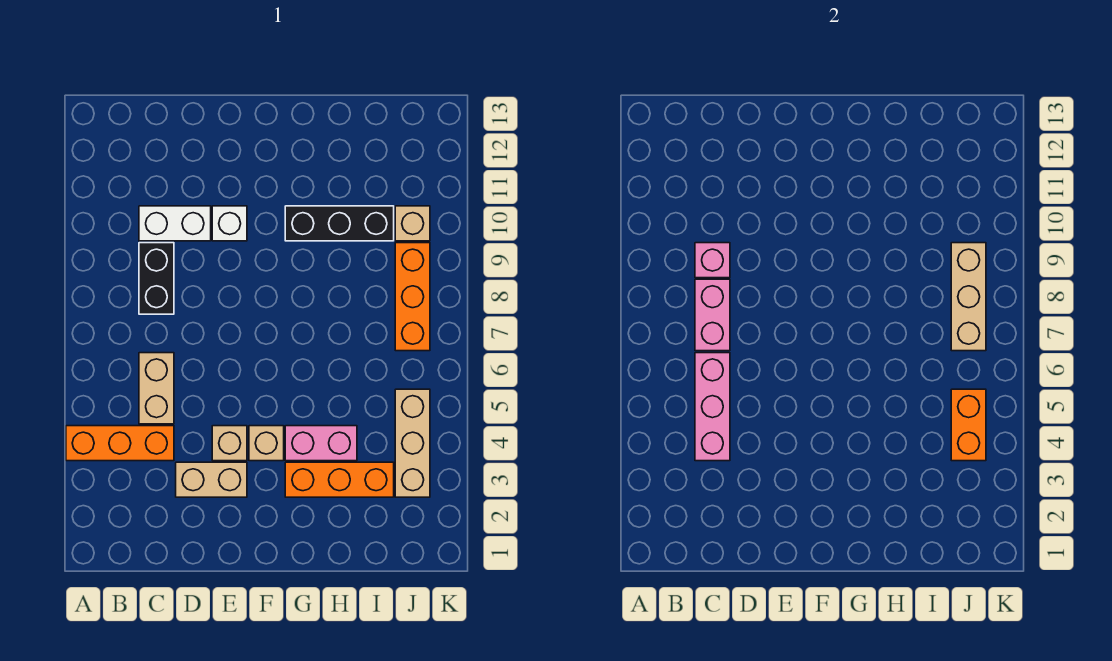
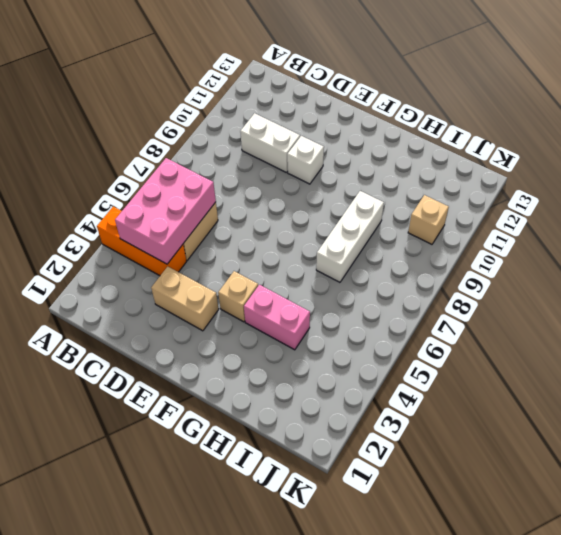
pink brick B4:C6 level 2 -> pink brick C4:C6 level 2
white brick H7:H9 level 1 -> none
none -> black brick C8:C9 level 1
none -> tan brick E4 level 1
none -> orange brick G3:I3 level 1

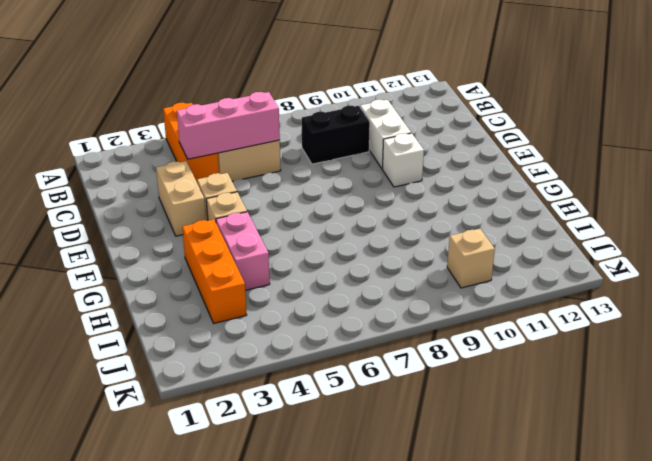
none -> black brick G10:I10 level 1
none -> tan brick J3:J5 level 1
none -> orange brick J7:J9 level 1

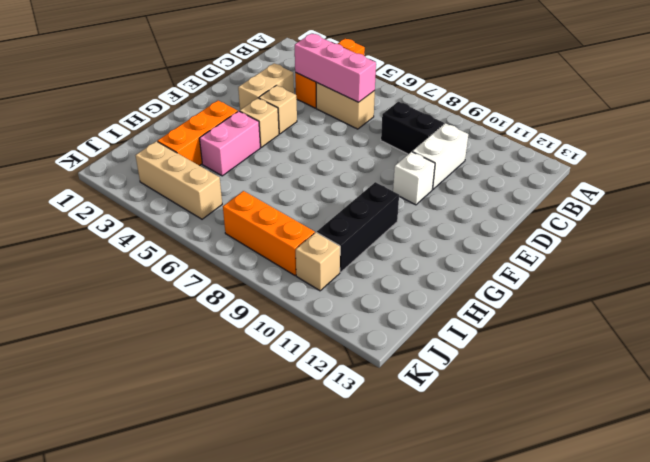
none -> pink brick C7:C8 level 2
none -> pink brick C9 level 2
none -> orange brick J4:J5 level 2

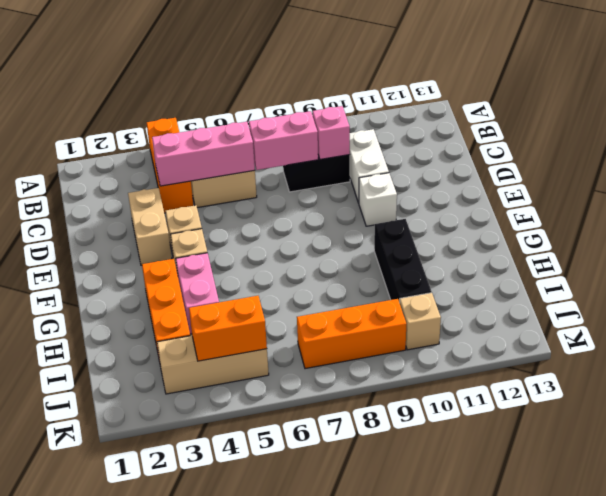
none -> tan brick J7:J9 level 2

